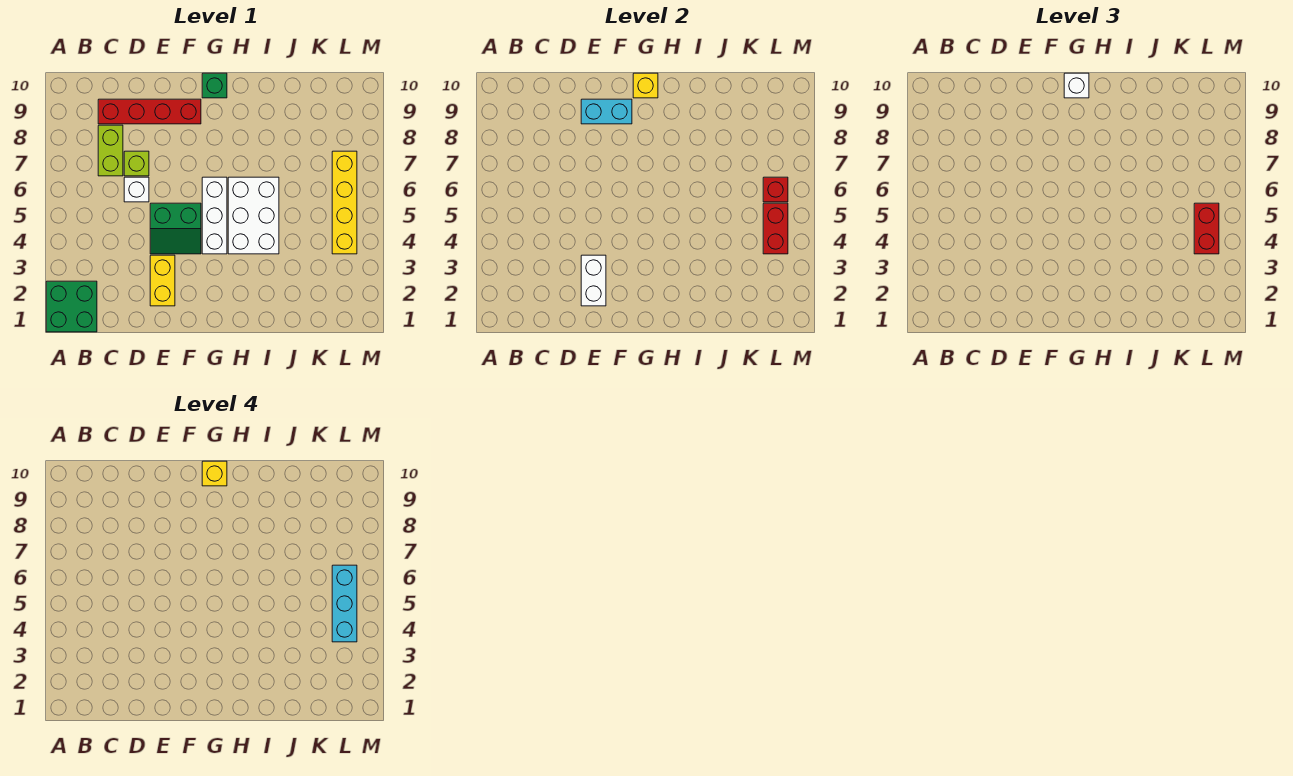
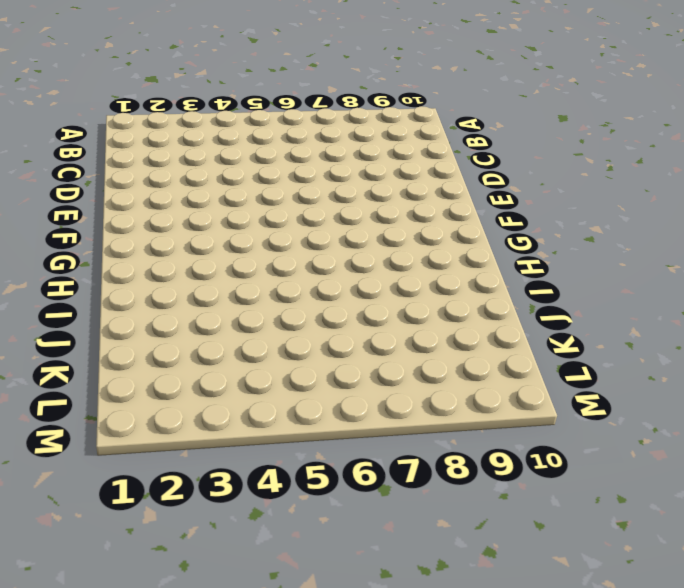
none -> green brick A1:B2 level 1
none -> lime brick C7:C8 level 1
none -> red brick C9:F9 level 1

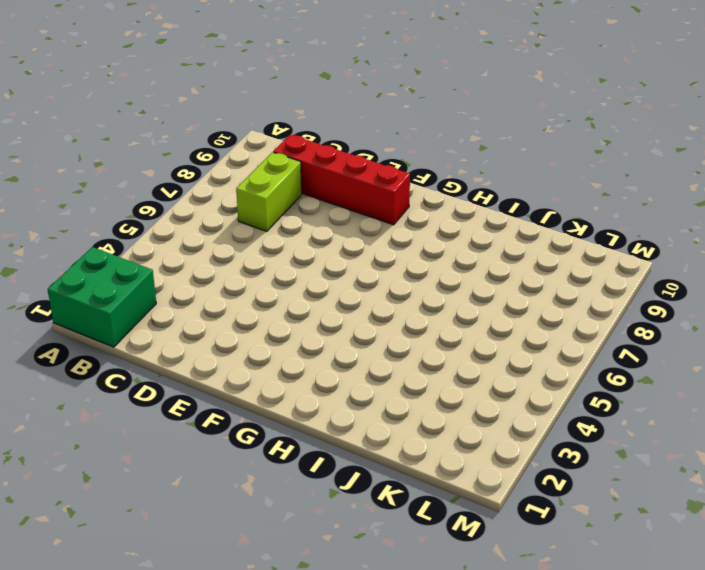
none -> white brick D6 level 1
none -> lime brick D7 level 1
none -> yellow brick E2:E3 level 1

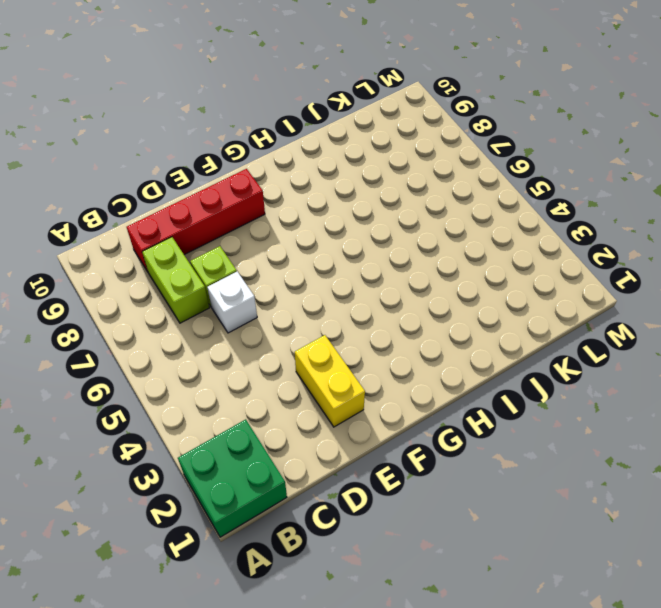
none -> green slope E4:F5 level 1 top 5
none -> white brick G4:G6 level 1
none -> green brick G10 level 1

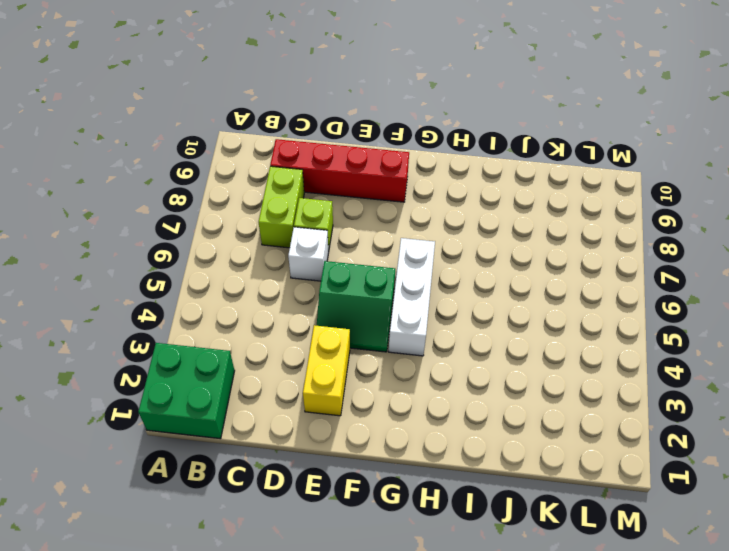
none -> green brick G10 level 1
none -> white brick H4:I6 level 1
none -> yellow brick L4:L7 level 1

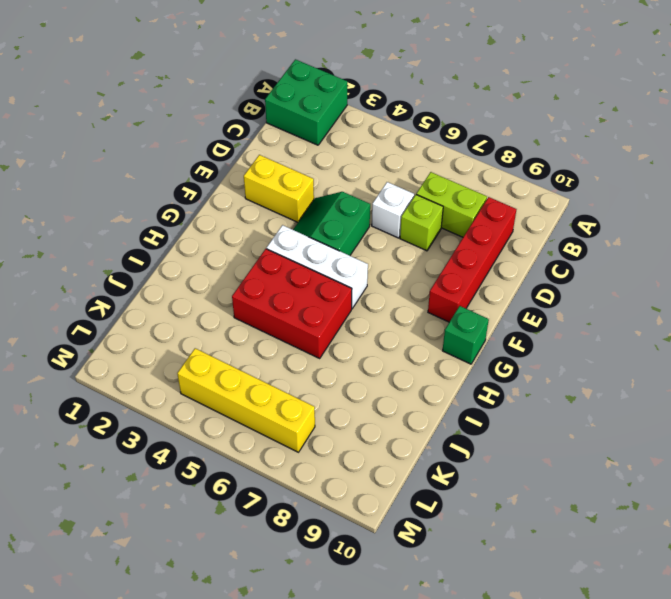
red brick H4:I6 level 1 -> white brick H4:I6 level 1
none -> white brick E2:E3 level 2
none -> cyan brick E9:F9 level 2
none -> yellow brick G10 level 2

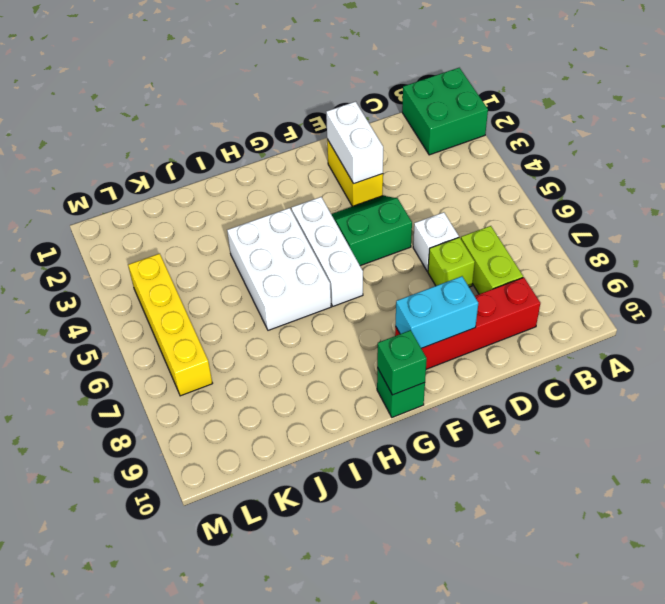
green brick G10 level 2 -> yellow brick G10 level 2
none -> red brick L4:L5 level 2
none -> red brick L6 level 2
none -> white brick G10 level 3

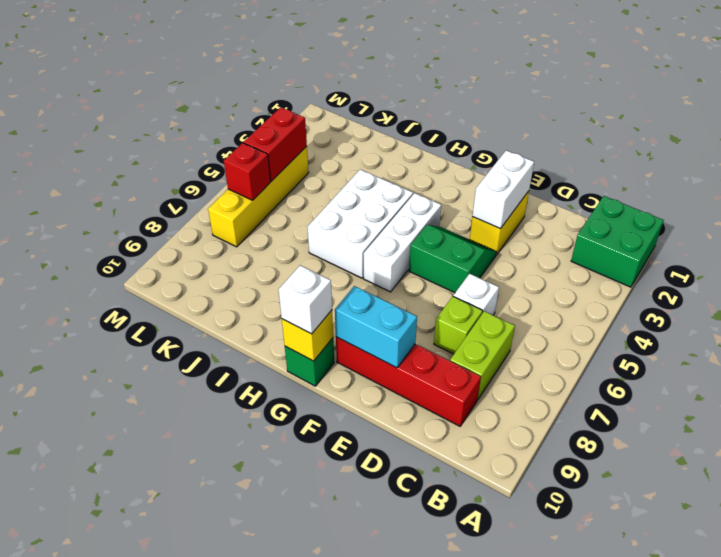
none -> red brick L4:L5 level 3
none -> yellow brick G10 level 4
none -> cyan brick L4:L6 level 4

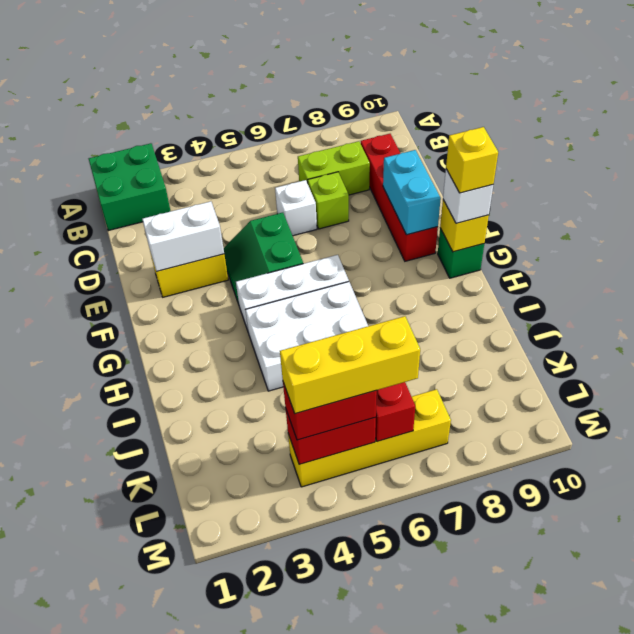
yellow brick L4:L6 level 4 -> cyan brick L4:L6 level 4

